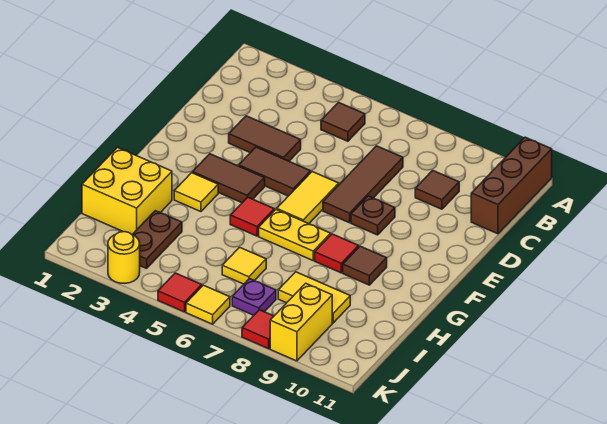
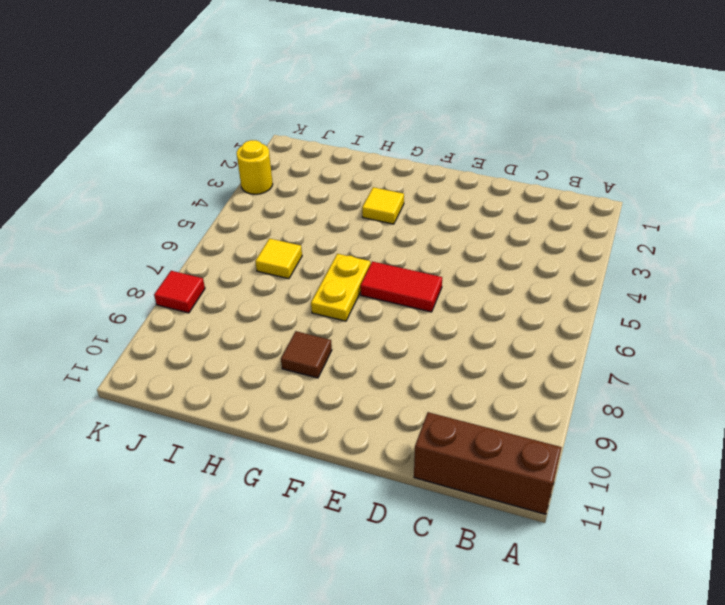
red tile E6:F6 level 1 -> yellow tile E6:F6 level 1
none -> brown tile B5 level 1
none -> brown tile C7:E7 level 1
none -> brown tile C9 level 1

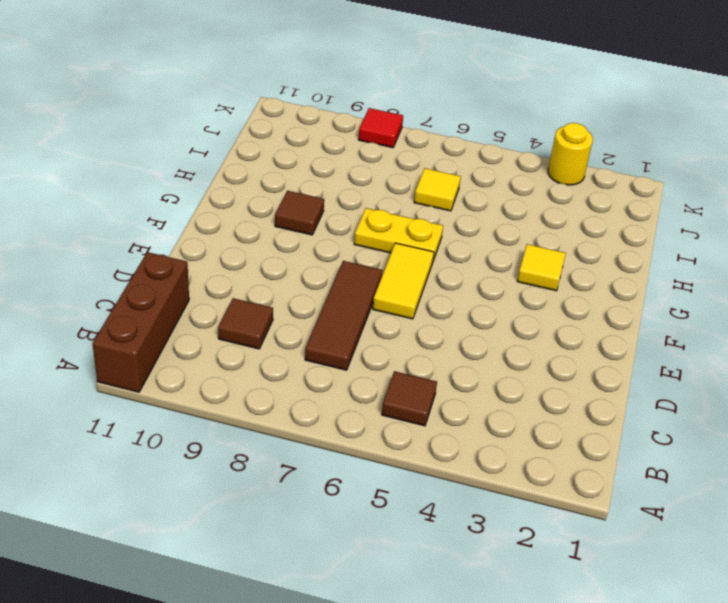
none -> brown tile D3:D4 level 1
none -> brown tile E4:E5 level 1
none -> brown plate E8 level 1

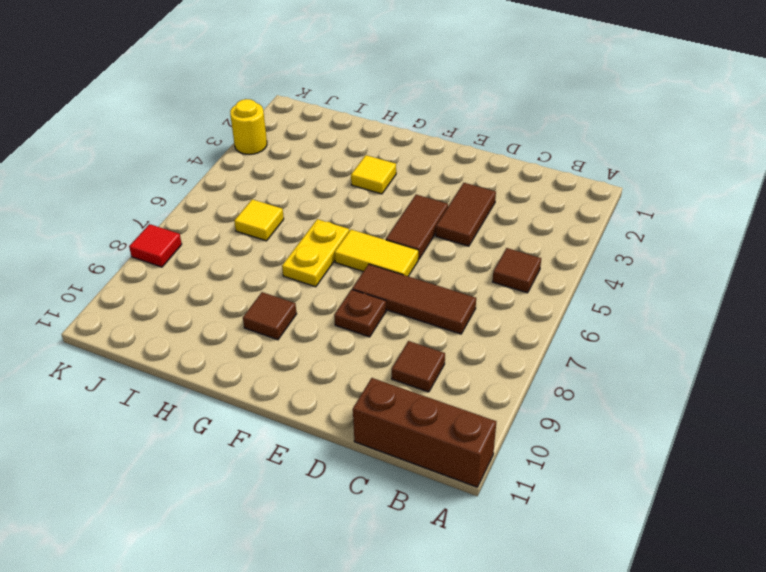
none -> brown tile F3:F4 level 1
none -> red tile G5 level 1
none -> red tile G8 level 1

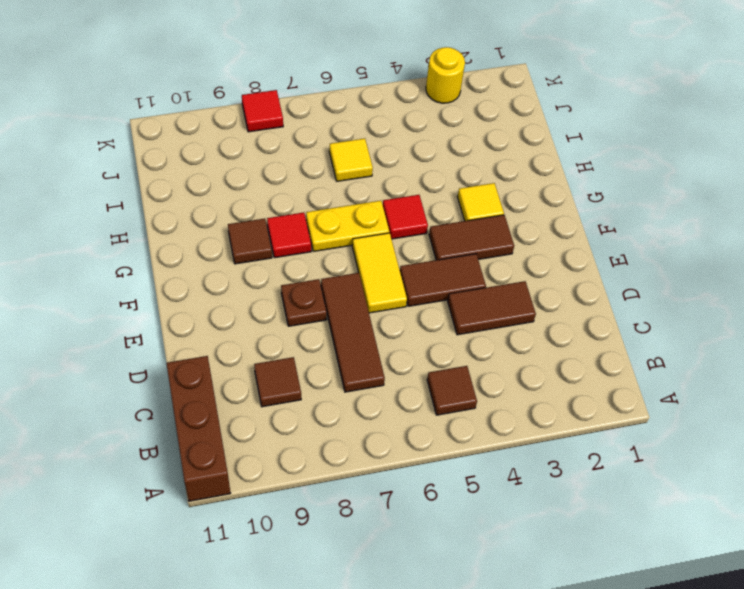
none -> yellow brick H1:I2 level 1
none -> brown plate I3:J3 level 1
none -> yellow tile I8:I9 level 1

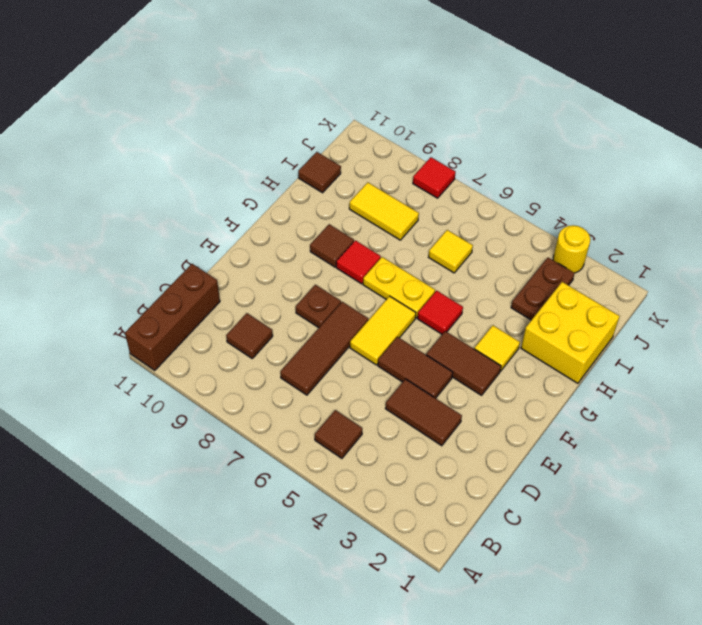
brown tile I11 level 1 -> none
none -> purple plate J7 level 1
none -> yellow brick J9:K9 level 1
none -> red tile K5 level 1

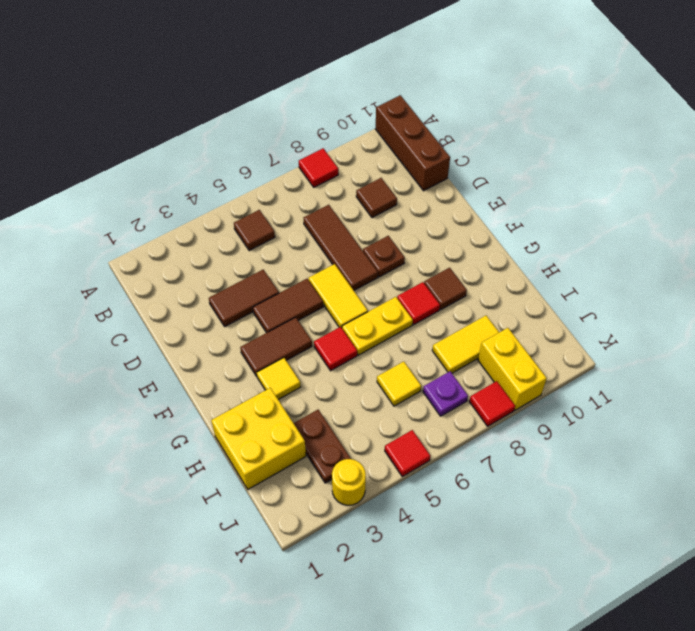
red tile A8 level 1 -> none
none -> yellow tile K6 level 1

